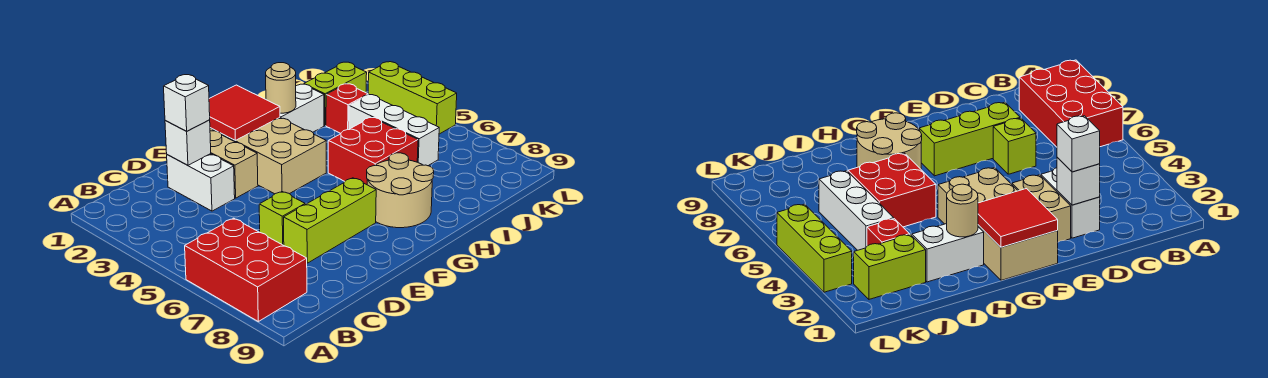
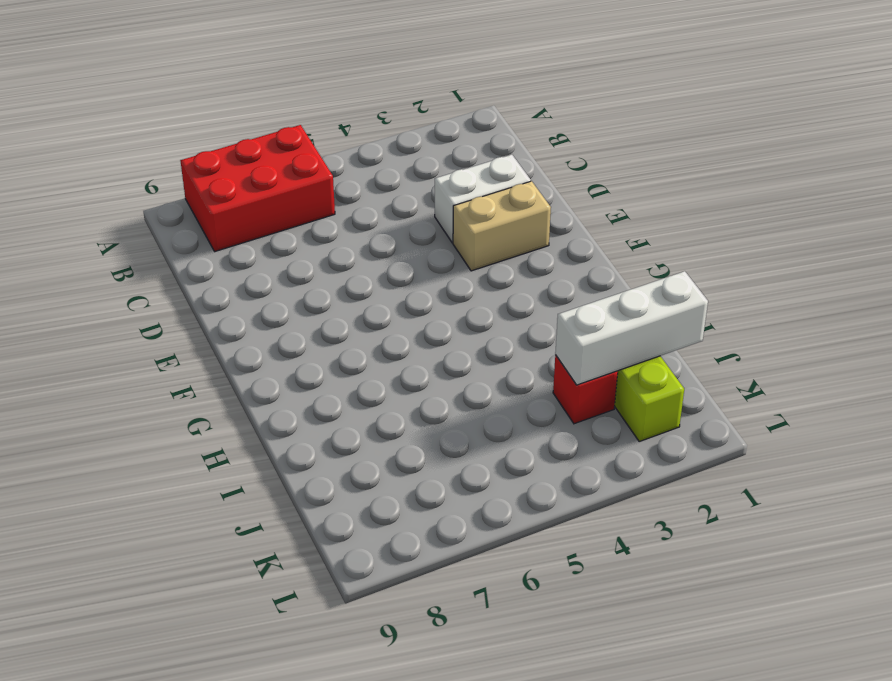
white brick J1:J3 level 2 -> white brick J4:J6 level 1
none -> lime brick D6 level 1
none -> lime brick D7:F7 level 1
none -> tan brick F1:G4 level 1

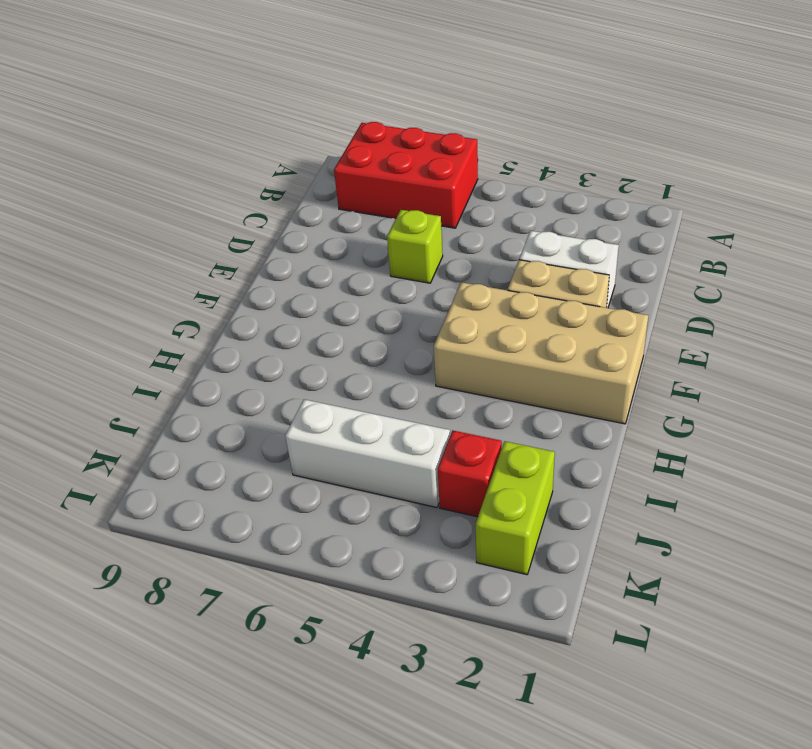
none -> lime brick D7:F7 level 1
none -> tan round brick G7:H8 level 1
none -> white brick H2:I2 level 1

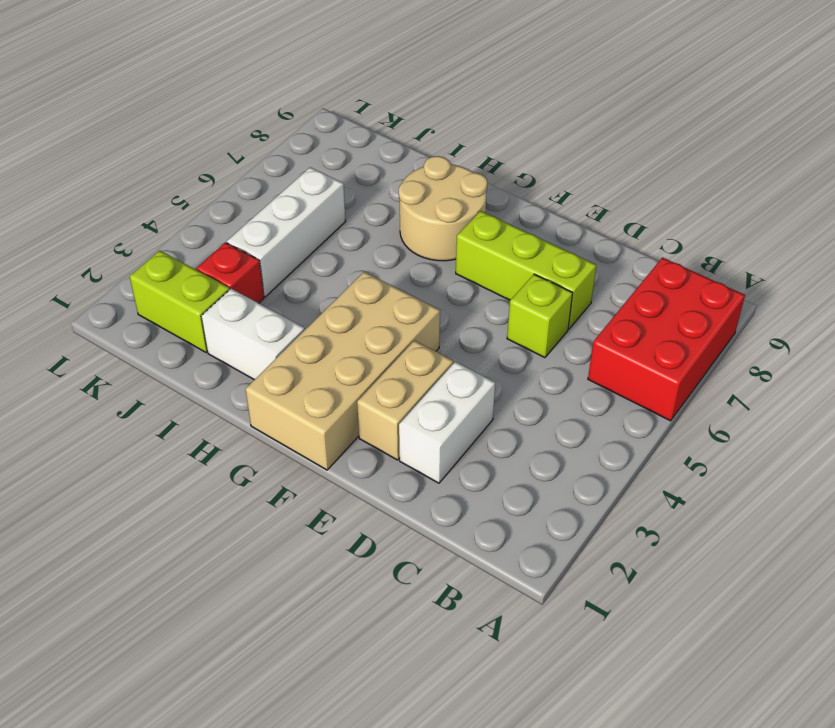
none -> red brick H5:I6 level 1
none -> lime brick L3:L5 level 1
none -> white brick D2 level 2

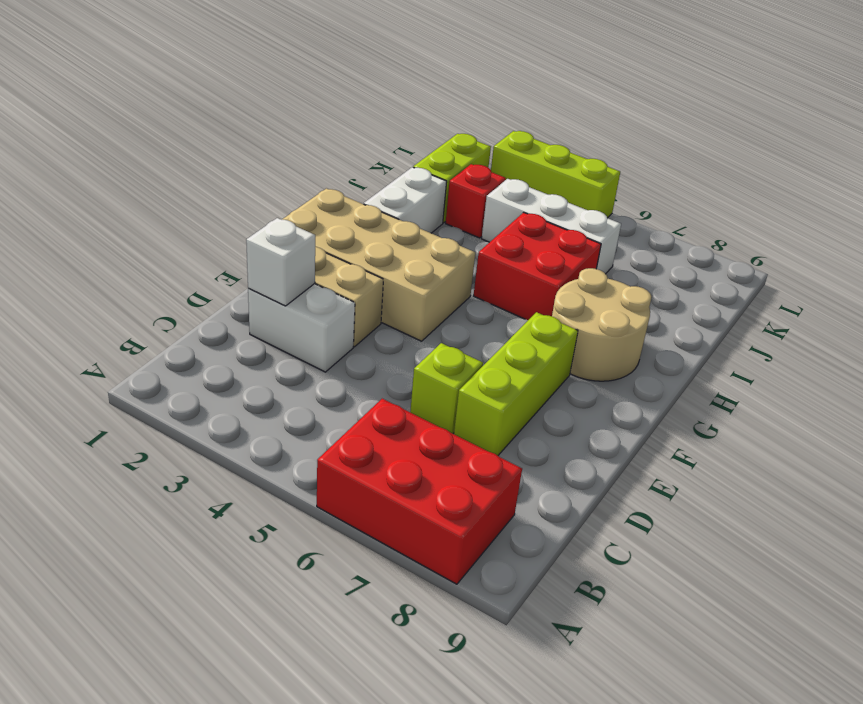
none -> red tile F1:G2 level 2
none -> tan round brick H2 level 2
none -> white brick D2 level 3

